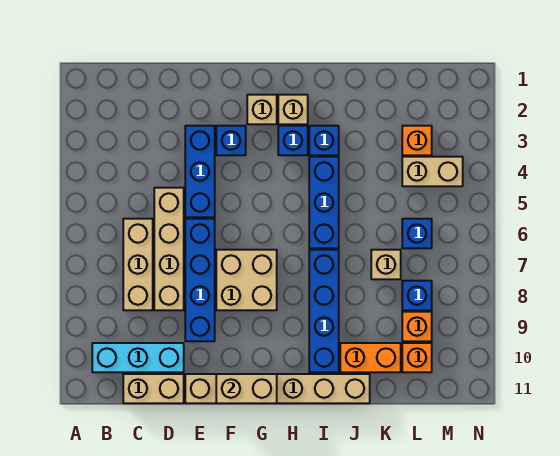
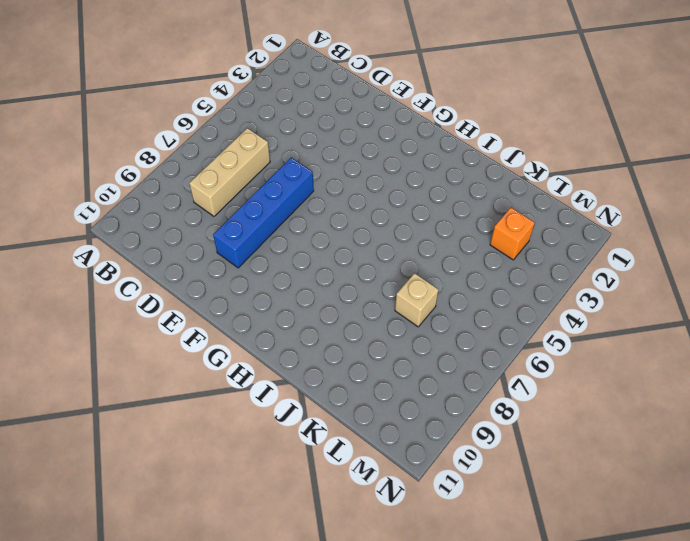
none -> cyan brick B10:D10 level 1
none -> tan brick C11:D11 level 1
none -> tan brick D5:D8 level 1

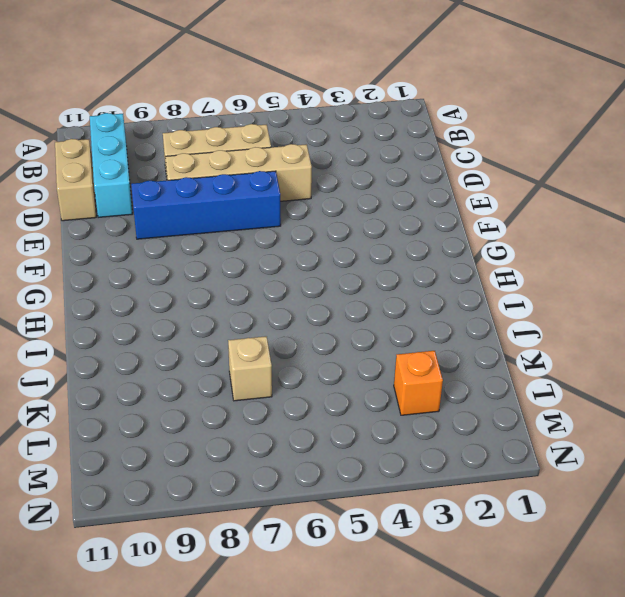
none -> blue brick E3:E5 level 1
none -> tan brick E11:J11 level 1
none -> blue brick F3 level 1

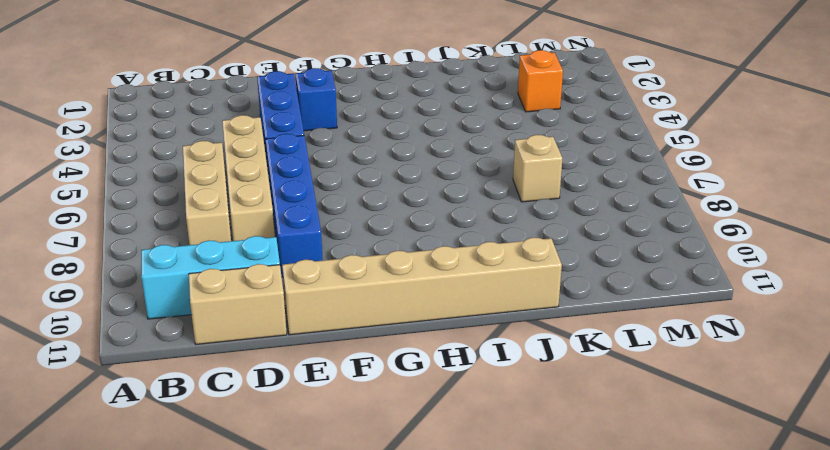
none -> tan brick F7:G8 level 1
none -> tan brick G2 level 1
none -> tan brick H2 level 1

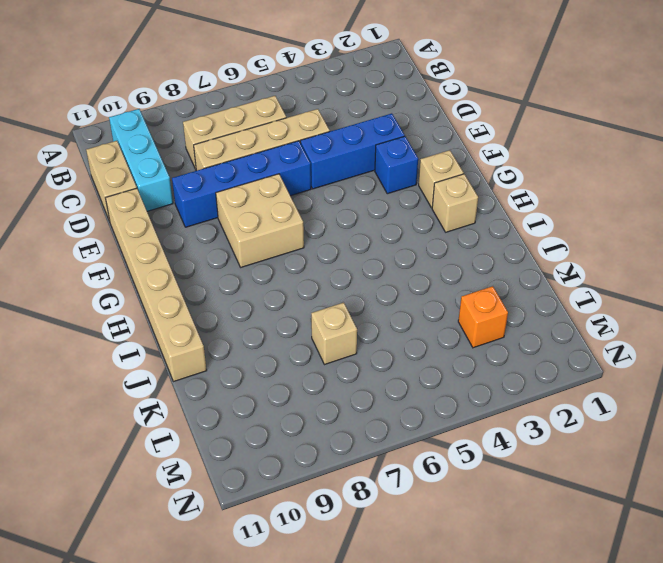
none -> blue brick H3 level 1
none -> blue brick I3 level 1
none -> blue brick I4:I6 level 1

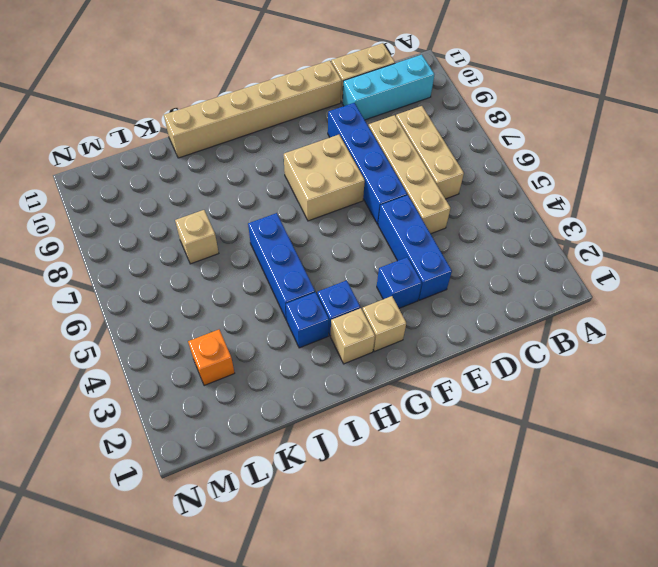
none -> blue brick I7:I10 level 1
none -> orange brick J10:K10 level 1
none -> tan brick L4:M4 level 1

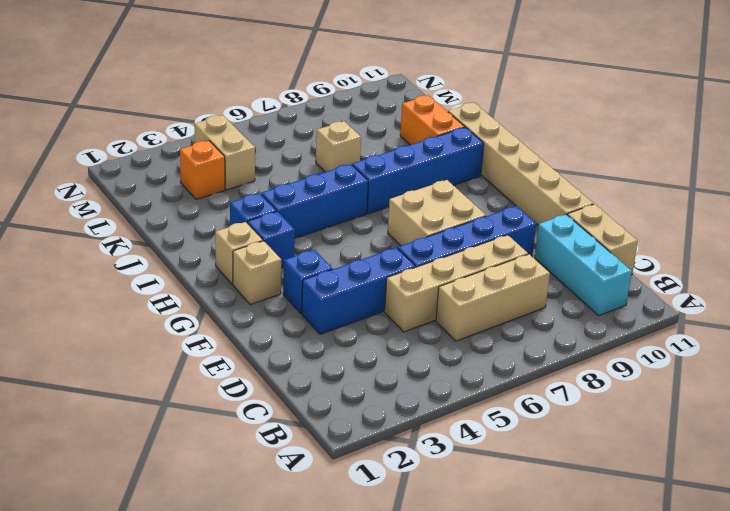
none -> blue brick L6 level 1
none -> blue brick L8 level 1
none -> orange brick L9 level 1

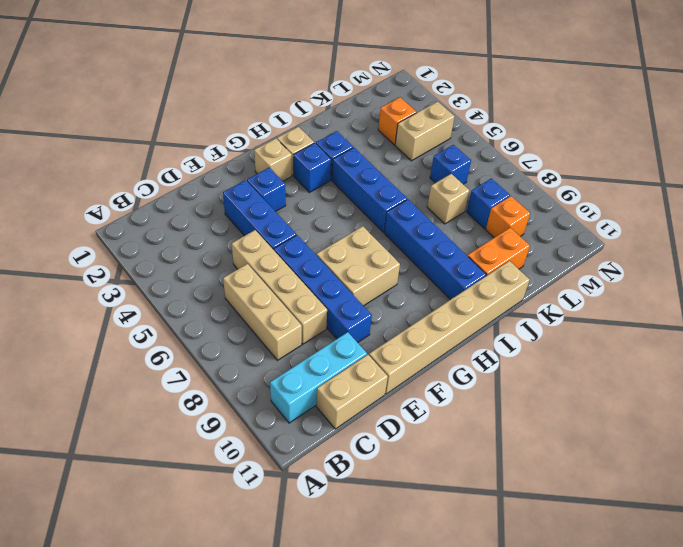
none -> orange brick L10 level 1
none -> tan brick F11:G11 level 2

